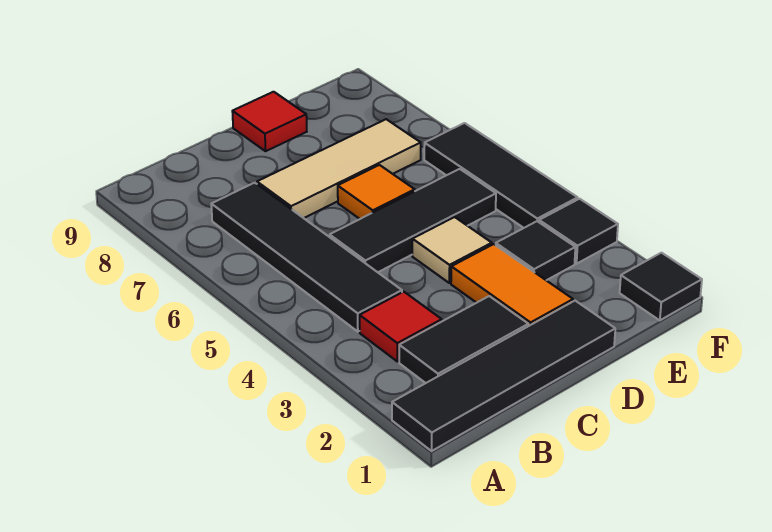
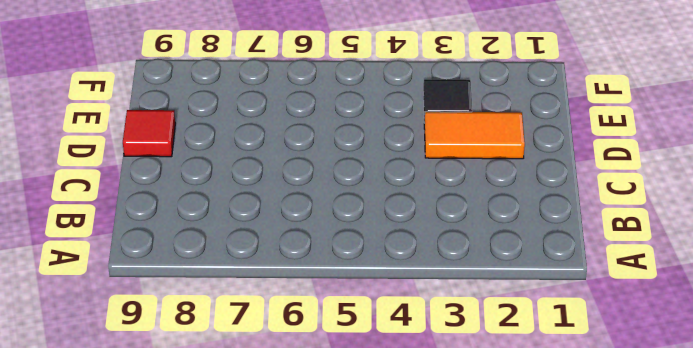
none -> black tile A1:D1 level 1
none -> black tile B2:C2 level 1
none -> red tile B3 level 1

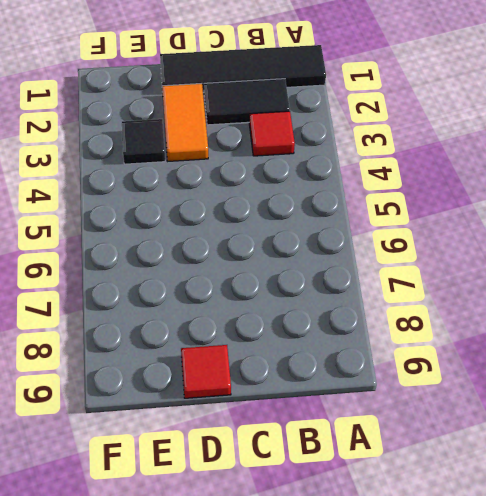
none -> black tile B4:B7 level 1
none -> black tile C5:E5 level 1
none -> tan tile C7:E7 level 1

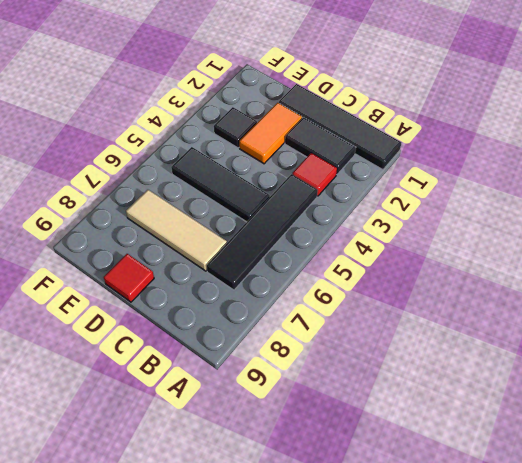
none -> tan tile D4 level 1
none -> orange tile D6 level 1
none -> black tile F1 level 1

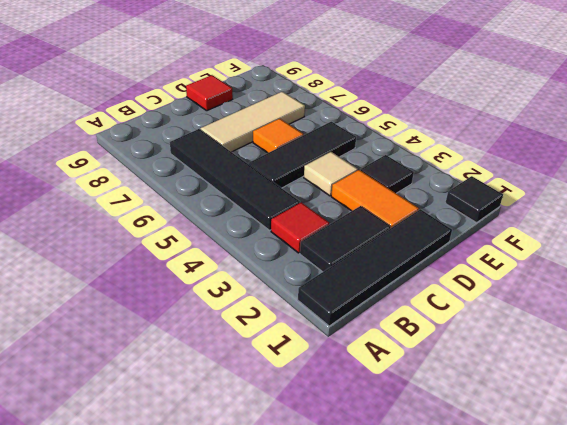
none -> black tile F3 level 1
none -> black tile F4:F6 level 1

